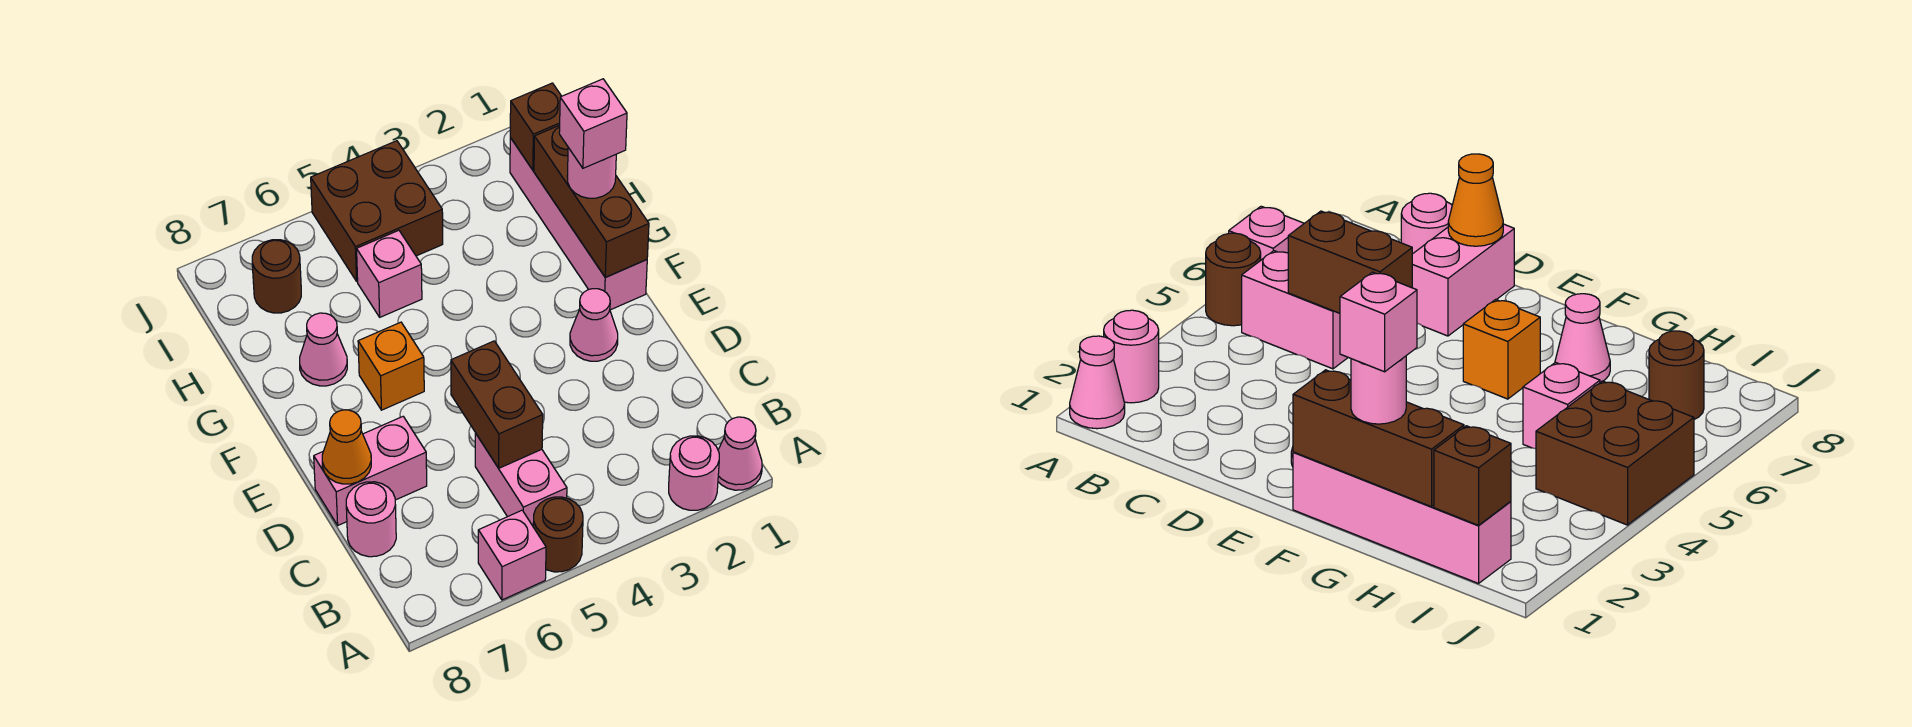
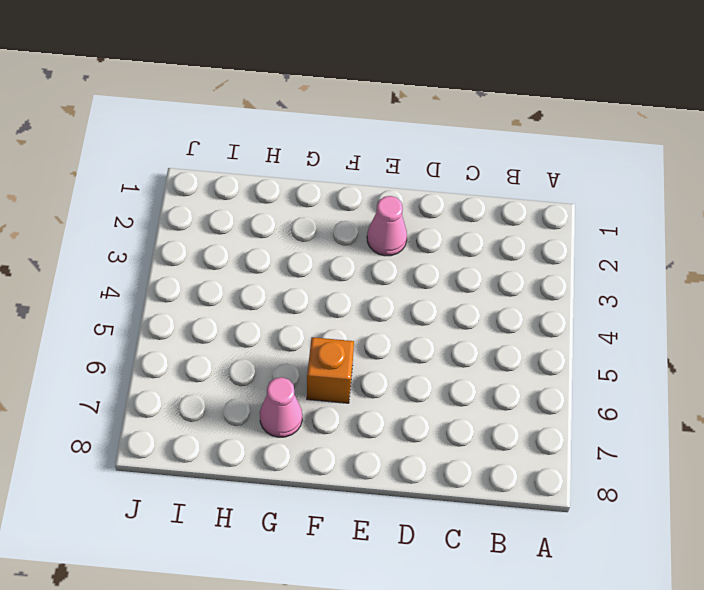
none -> pink cone A1 level 1
none -> pink round brick A2 level 1
none -> brown round brick A5 level 1

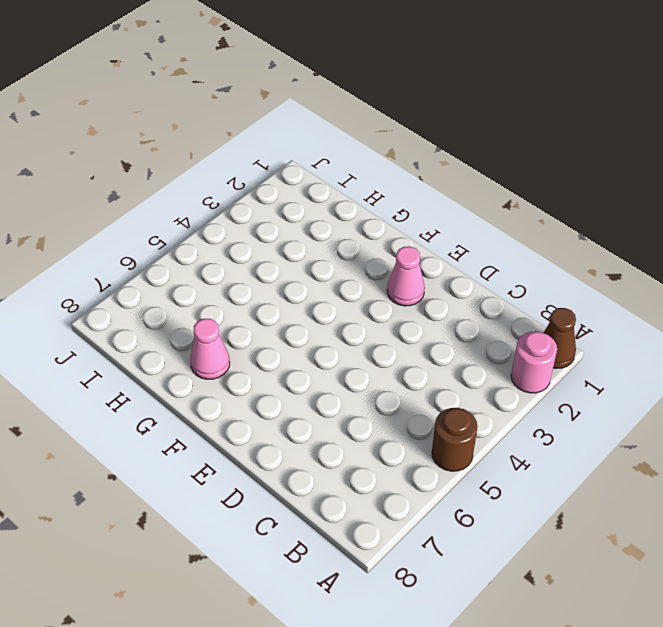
brown cone A1 level 1 -> pink cone A1 level 1
none -> pink brick A6 level 1
none -> pink brick B5:C5 level 1
none -> pink round brick C8 level 1

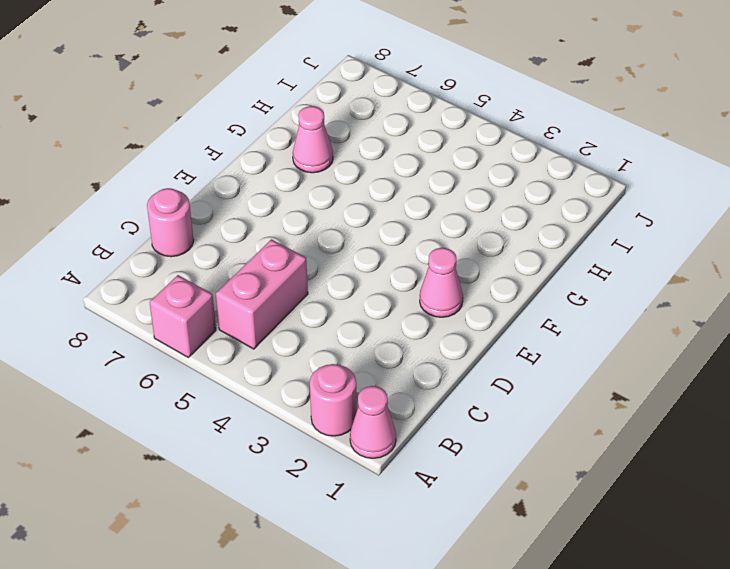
none -> brown round brick A5 level 1
none -> pink brick D7:D8 level 1
none -> pink brick F1:I1 level 1

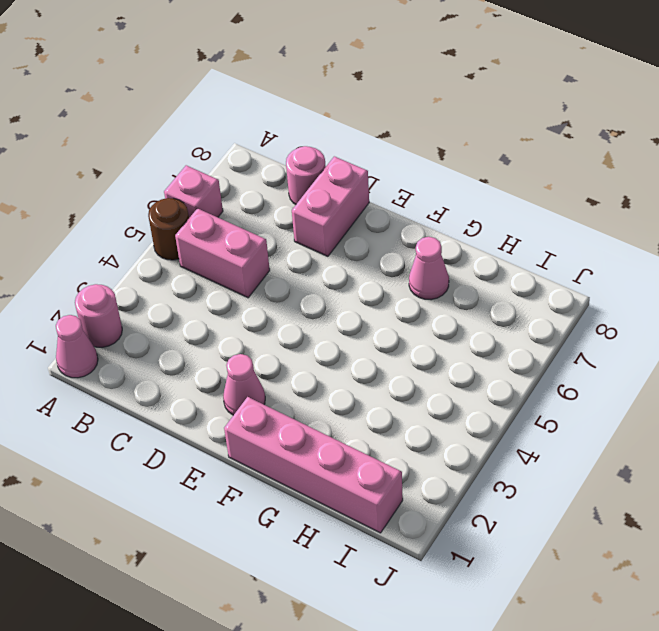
none -> orange brick F6 level 1
none -> pink brick H5 level 1
none -> brown brick I4:J5 level 1

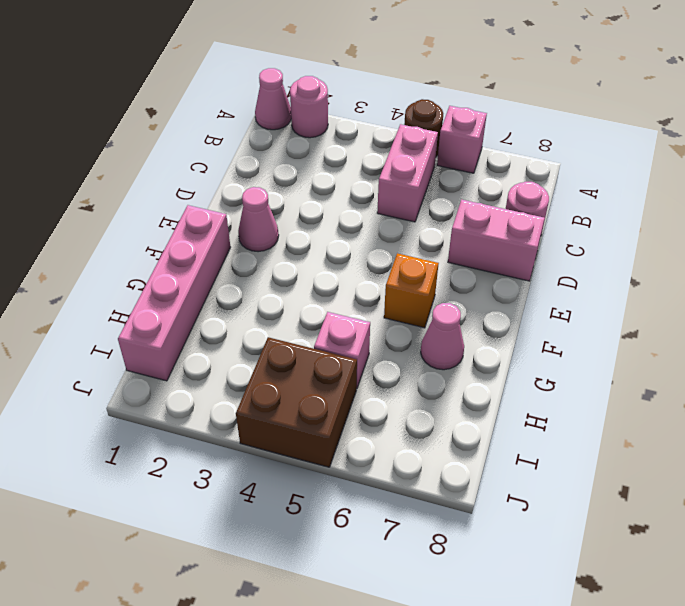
none -> brown round brick I7 level 1
none -> brown brick C5:D5 level 2
none -> orange cone D8 level 2

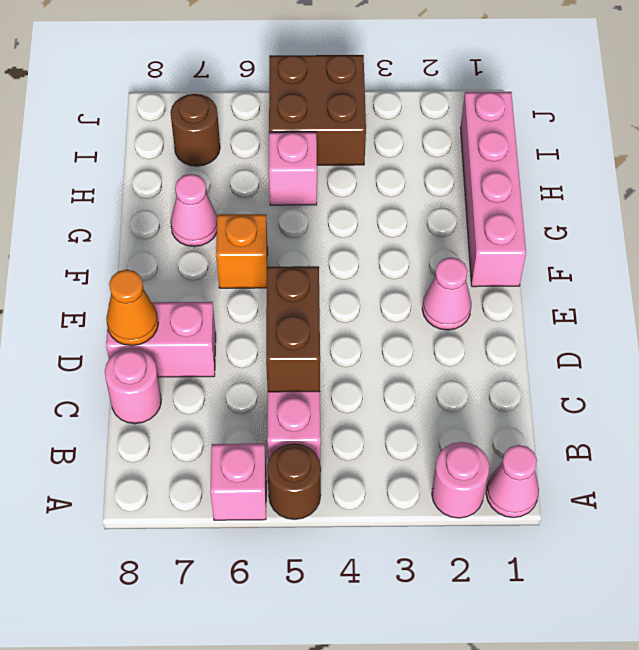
none -> brown brick F1:H1 level 2
none -> brown brick I1 level 2
none -> pink round brick G1 level 3

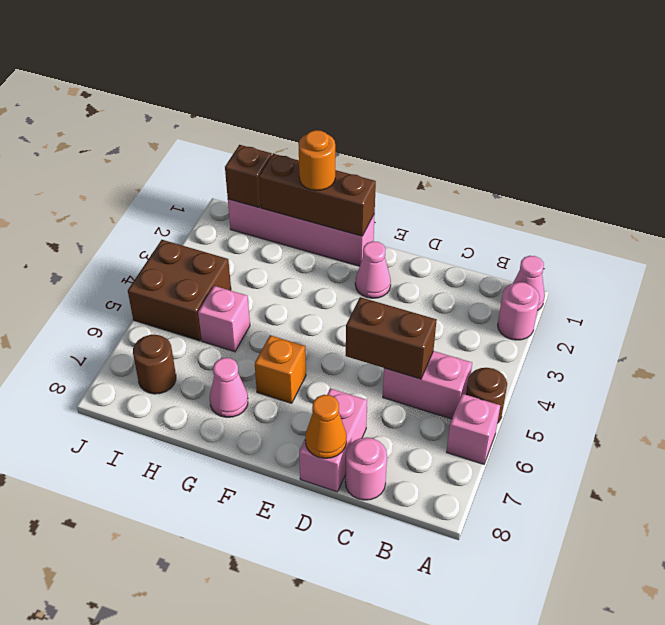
orange round brick G1 level 3 -> pink round brick G1 level 3
none -> pink brick G1 level 4

